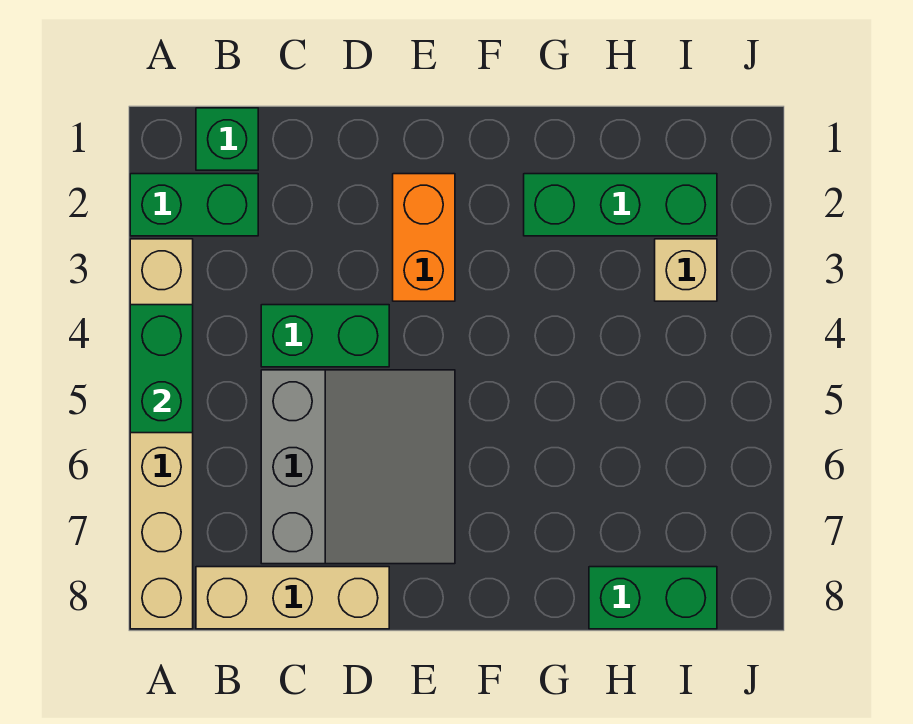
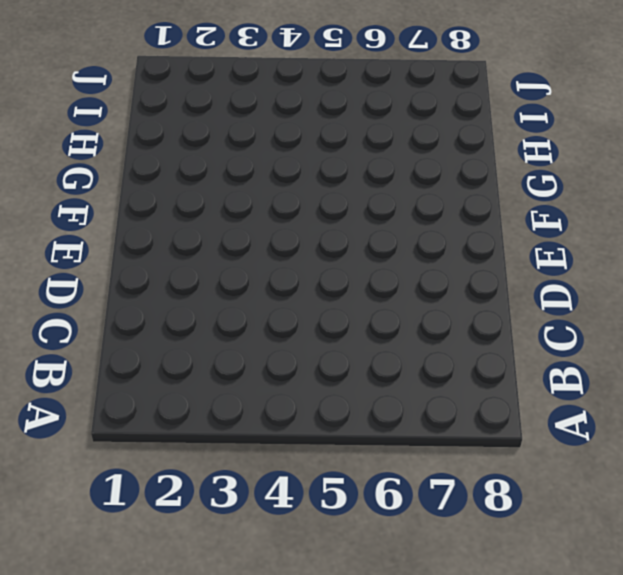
none -> green brick A2:B2 level 1
none -> tan brick A3:A8 level 1

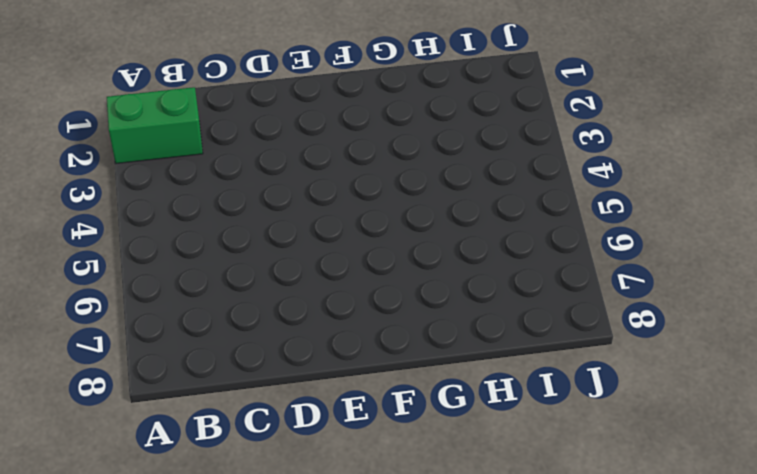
none -> tan brick A3:A8 level 1
none -> green brick B1 level 1

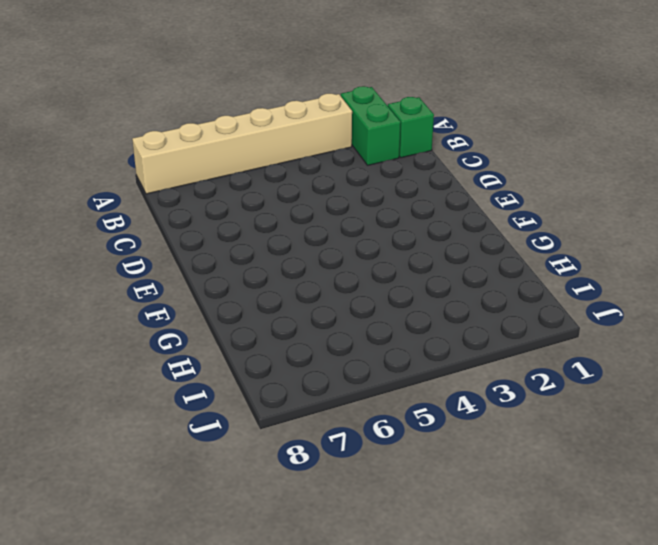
none -> tan brick B8:D8 level 1
none -> green brick C4:D4 level 1

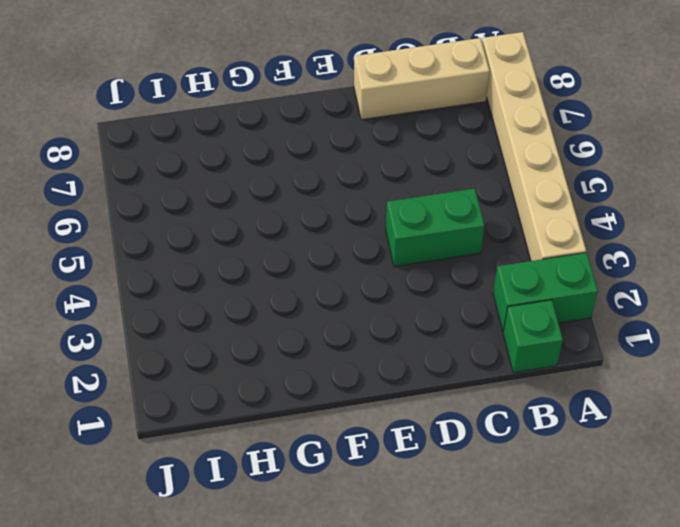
none -> grey slope C5:E7 level 1 top C
none -> orange brick E2:E3 level 1

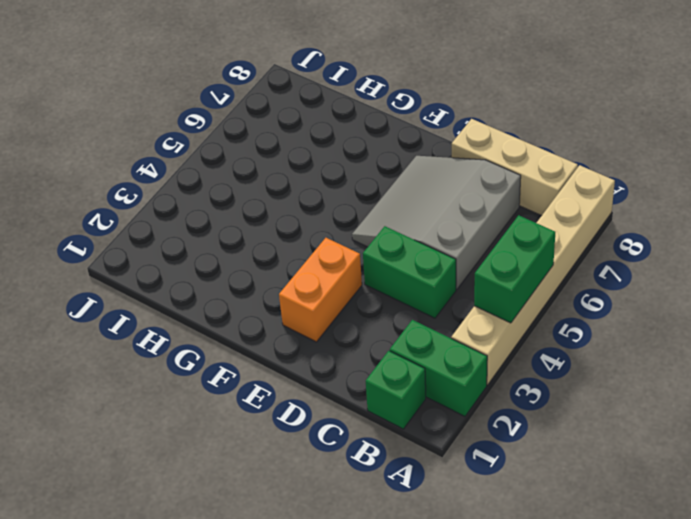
none -> green brick G2:I2 level 1
none -> green brick H8:I8 level 1

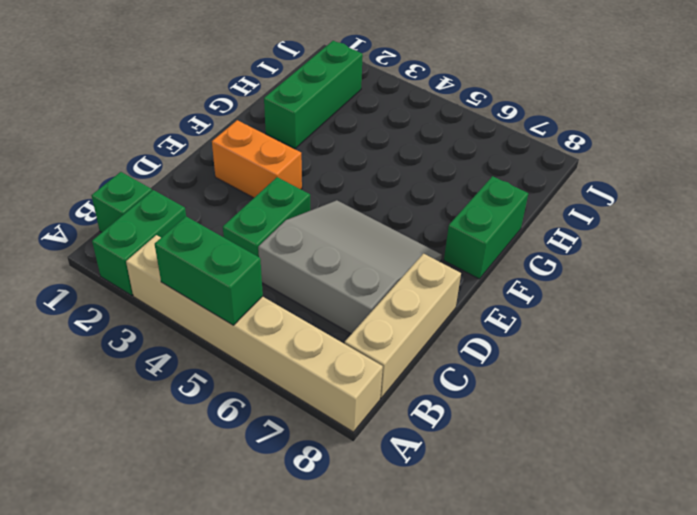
green brick F8:G8 level 1 -> green brick H8:I8 level 1
none -> tan brick I3 level 1

